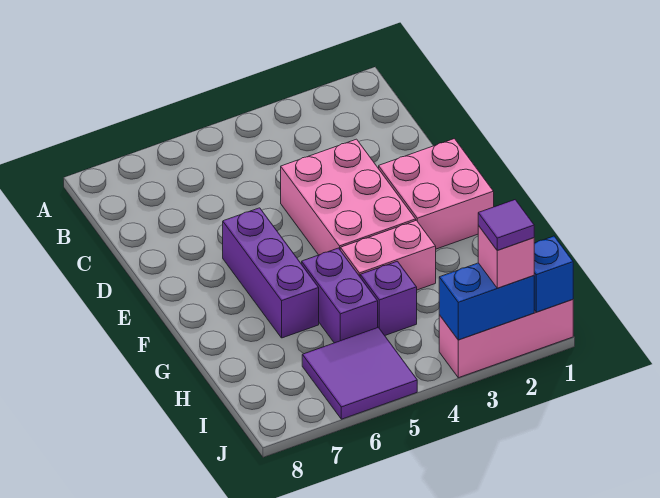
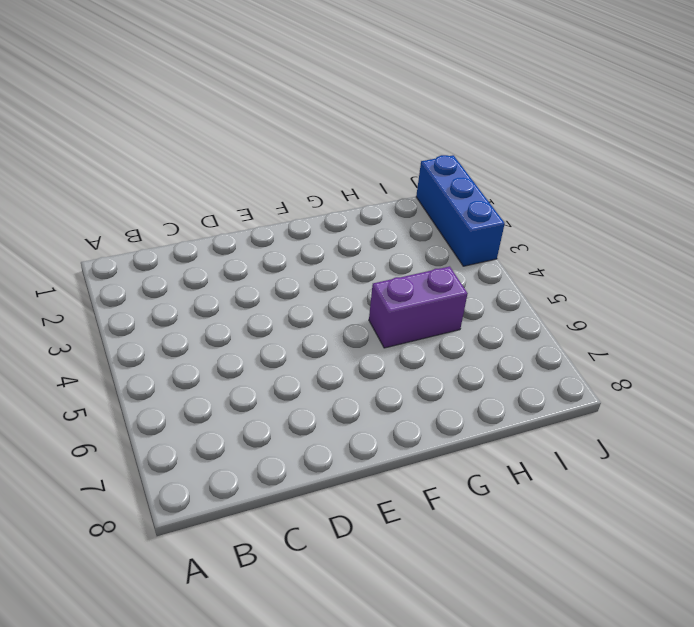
blue brick J1:J3 level 1 -> pink brick J1:J3 level 1
none -> pink brick D3:F4 level 1
none -> pink brick E1:F2 level 1
none -> purple brick E6:G6 level 1

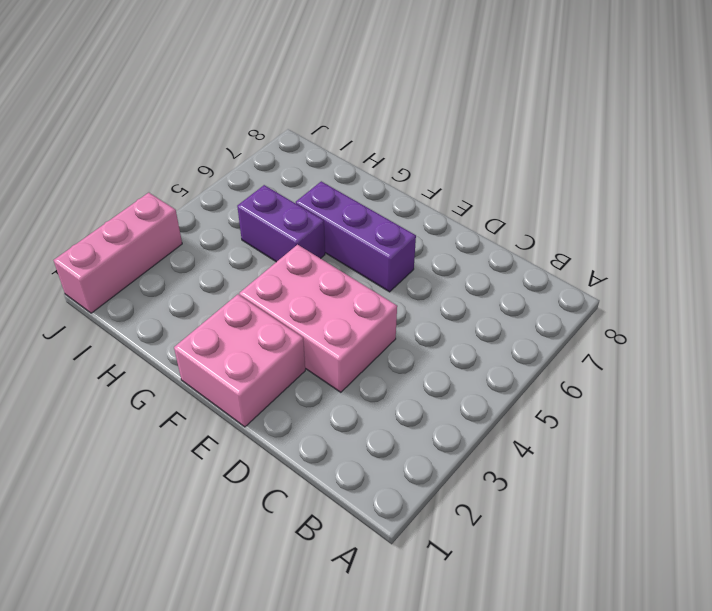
none -> pink brick G3:G4 level 1
none -> purple brick H4 level 1
none -> purple tile I5:J6 level 1

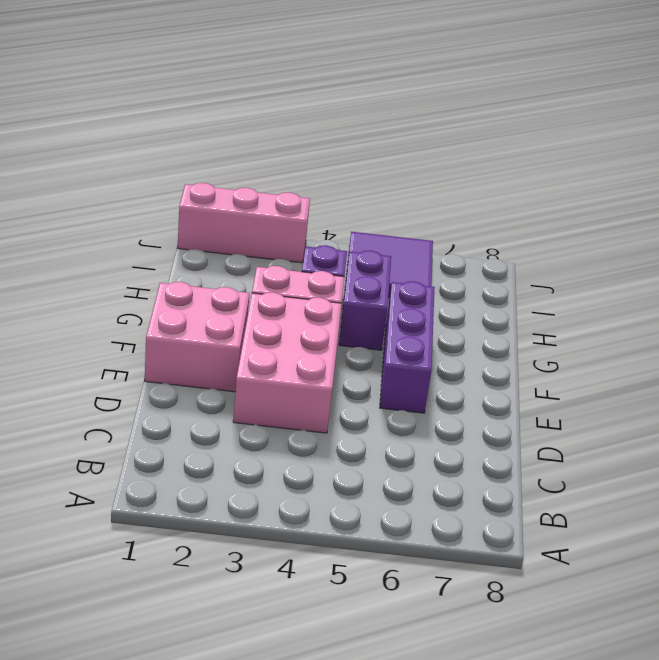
none -> blue brick J1 level 2
none -> blue brick J2:J3 level 2
none -> pink brick J2 level 3

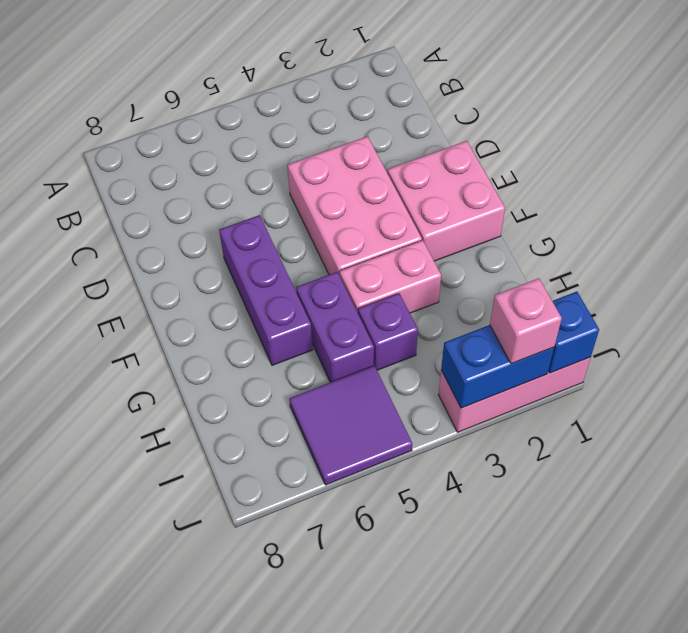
none -> purple tile J2 level 4

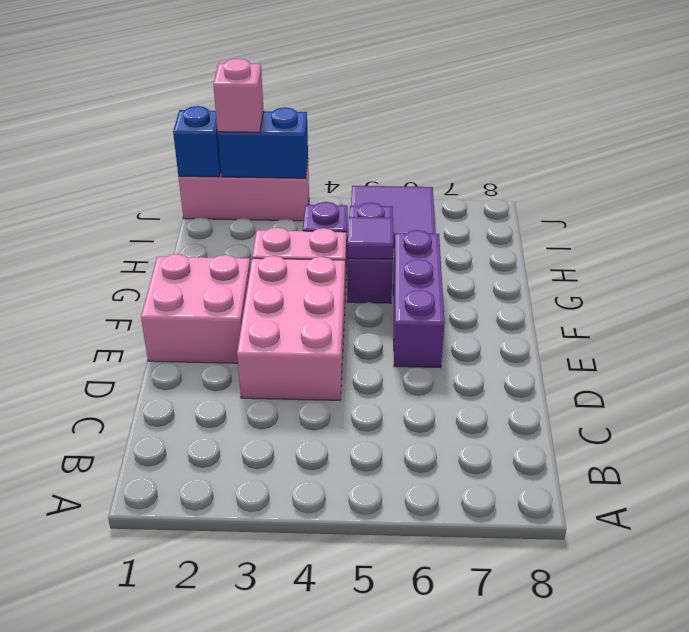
purple tile G5 level 2 -> purple tile J2 level 4

